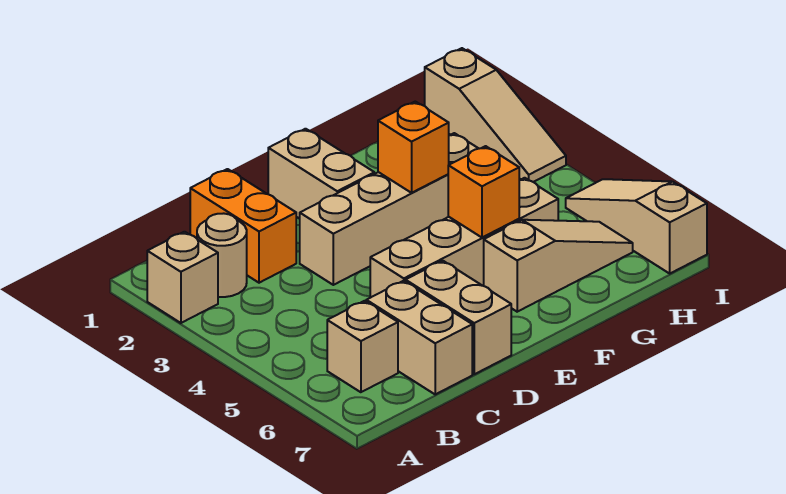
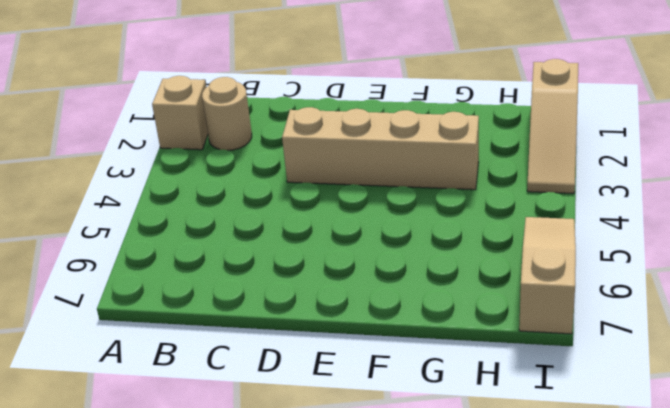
none -> tan brick B6 level 1
none -> orange brick C1:C2 level 1
none -> tan brick C6:C7 level 1

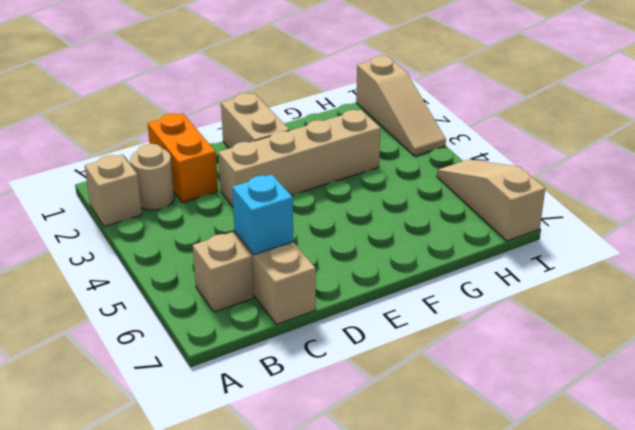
cyan brick C6 level 2 -> none
none -> tan brick D5:G5 level 1
none -> tan brick D6:D7 level 1
none -> tan slope F6:H6 level 1 top F

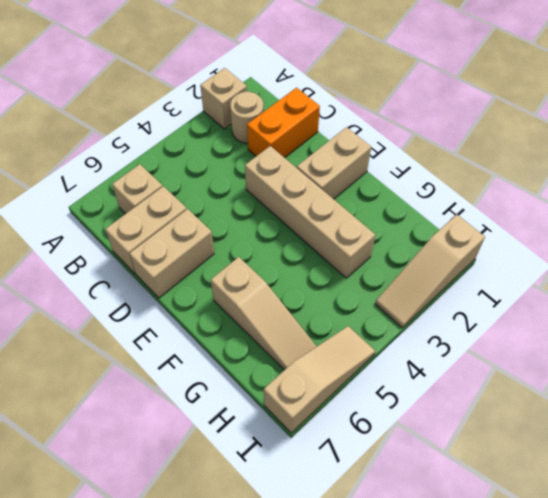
none -> tan brick D5:G5 level 1
none -> orange brick F3 level 2
none -> orange brick F5 level 2

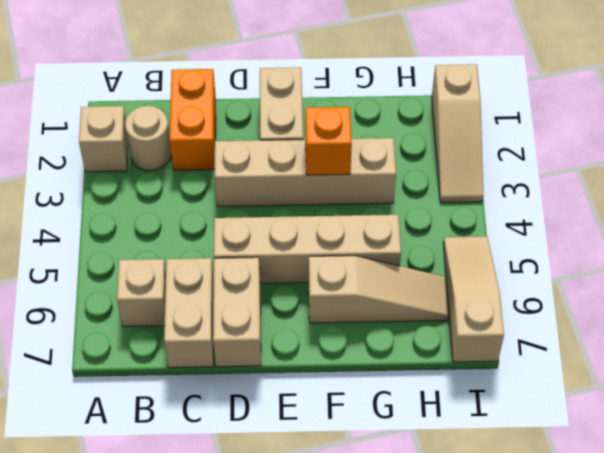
none -> orange brick F5 level 2

